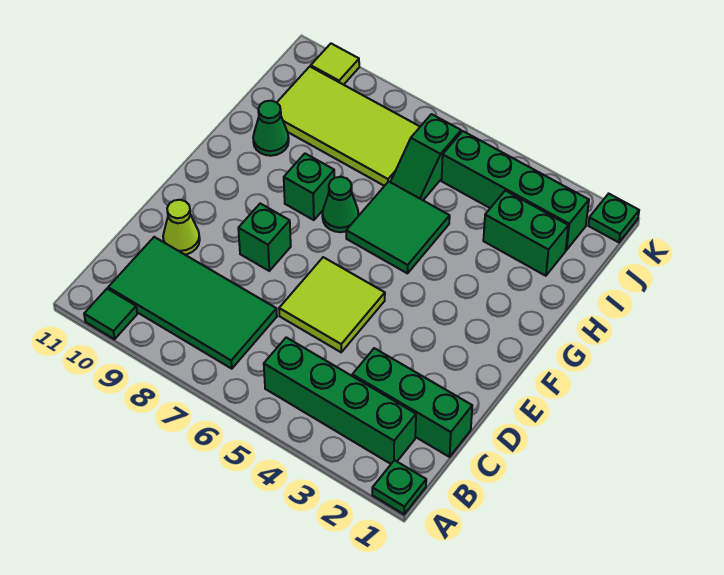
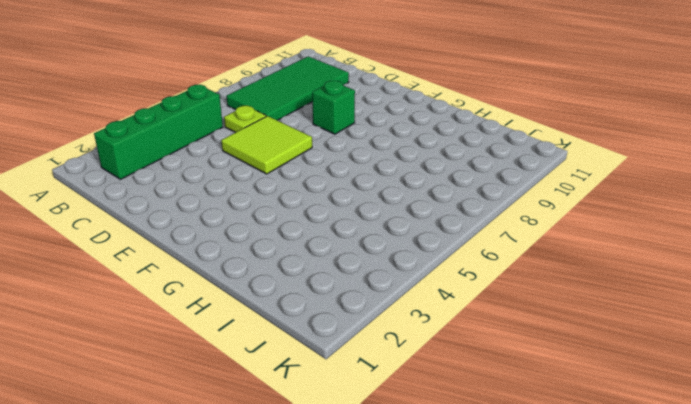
lime plate C6 level 1 -> none
none -> green plate A1 level 1
none -> green tile A10 level 1
none -> green brick C1:C3 level 1

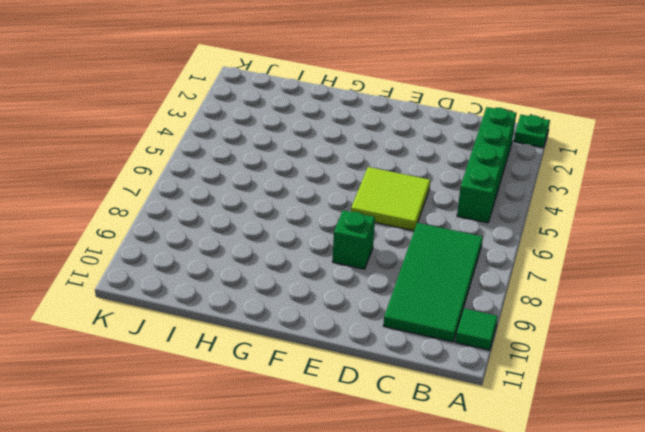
none -> green brick C1:C3 level 1
none -> lime cone D10 level 1
none -> green tile G5:H6 level 1

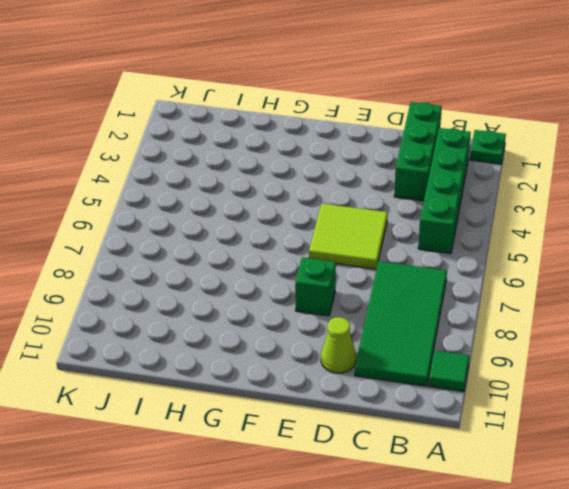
none -> green tile G5:H6 level 1
none -> green cone G7 level 1
none -> green brick G8 level 1

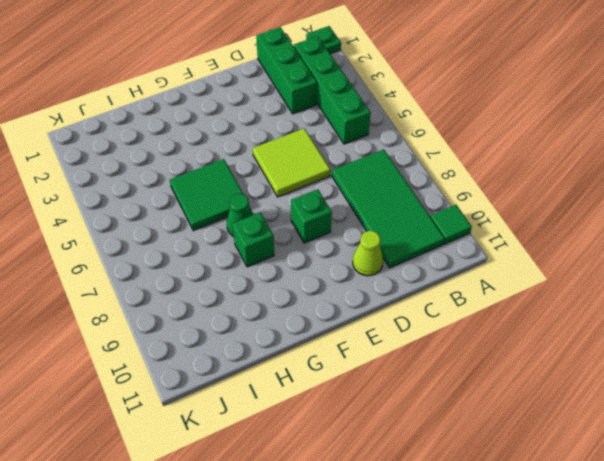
none -> green cone H10 level 1
none -> green brick I2:I3 level 1
none -> green slope I6:J6 level 1 top J

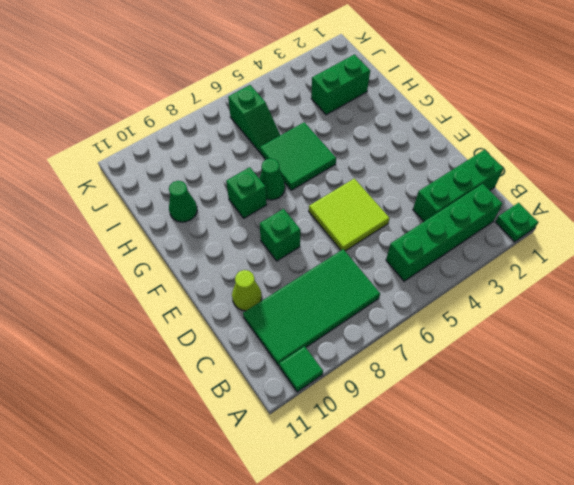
none -> lime tile I7:J10 level 1
none -> green brick J2:J5 level 1
none -> green plate K1 level 1

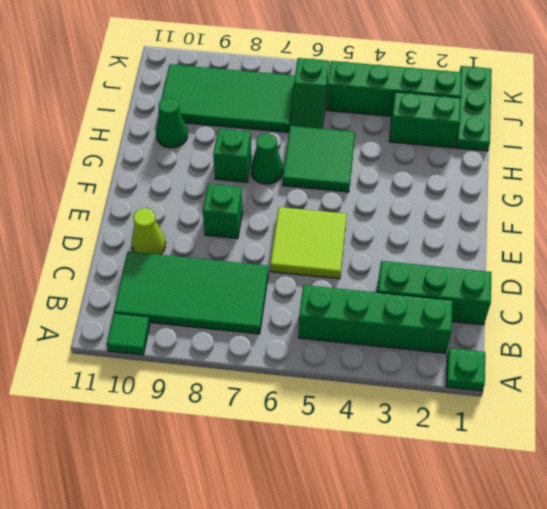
green plate I1:K1 level 1 -> green plate K1 level 1
green tile I7:J10 level 1 -> lime tile I7:J10 level 1
none -> lime tile K10 level 1

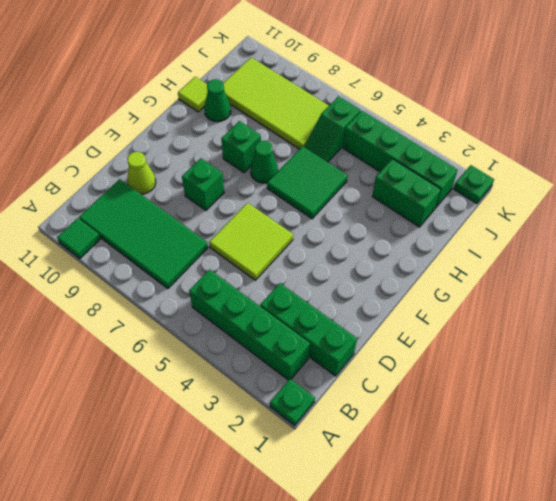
lime tile H11 level 1 -> lime tile K10 level 1

